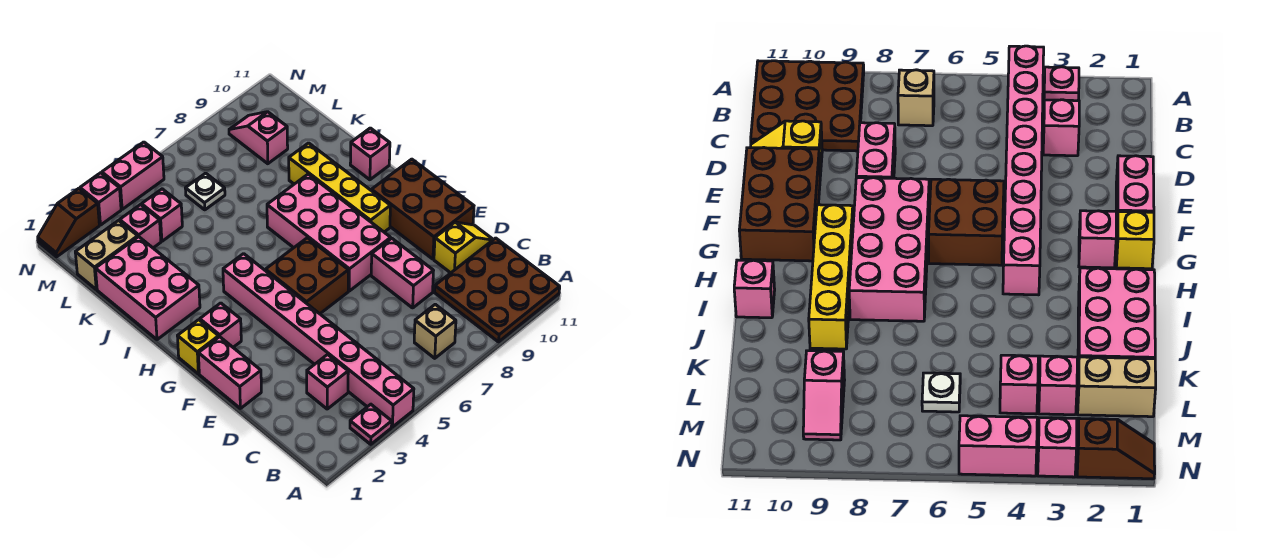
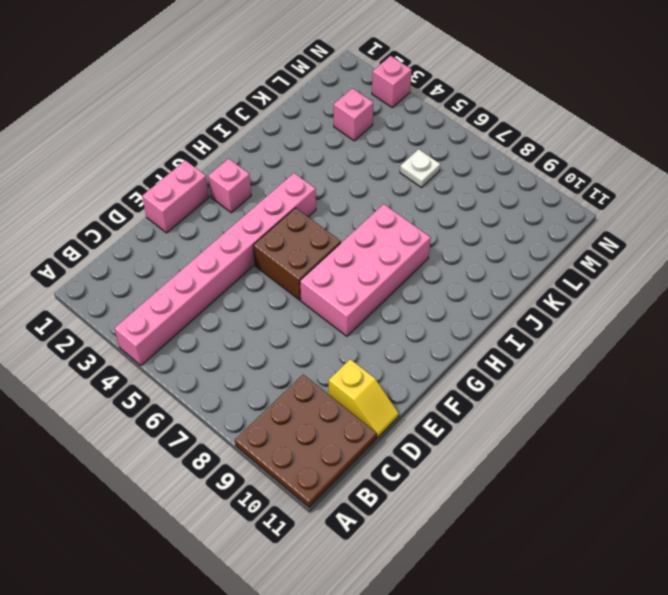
none -> pink plate A3 level 1
none -> tan brick B7 level 1
none -> pink brick C3 level 1

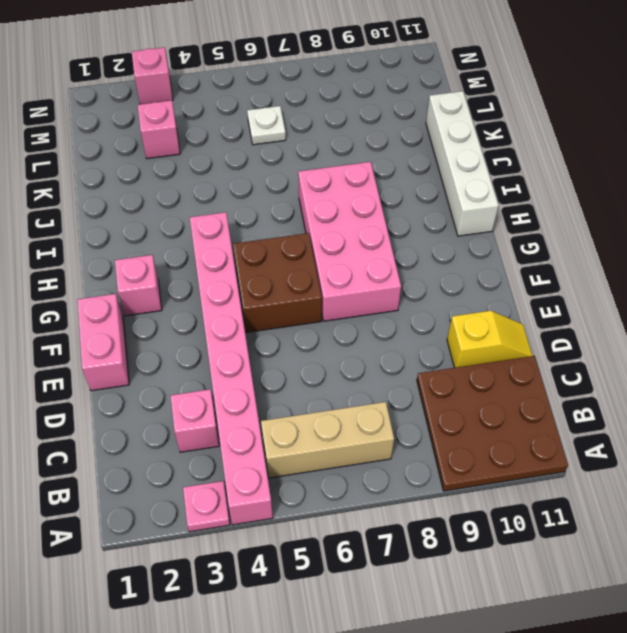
tan brick B5:B7 level 1 -> tan brick B7 level 1
white brick H11:K11 level 1 -> pink brick I11 level 1
none -> pink brick D8:E8 level 1
none -> brown brick E10:G11 level 1
none -> yellow brick G1 level 1

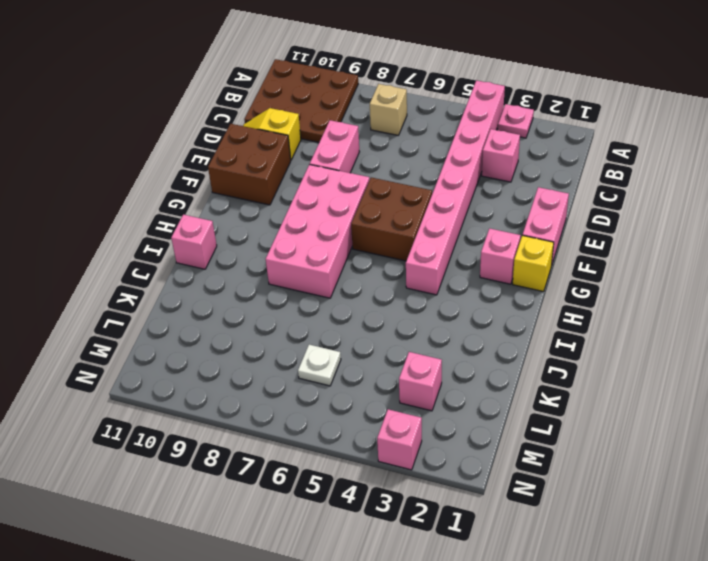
brown brick E10:F11 level 1 -> brown brick E10:G11 level 1
none -> yellow brick G9:J9 level 1
none -> pink brick I1:K2 level 1
none -> tan brick L1:L2 level 1

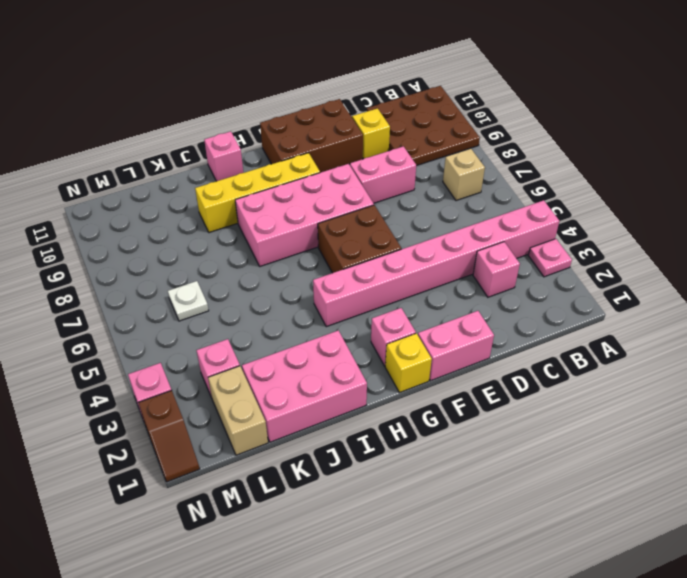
none -> pink brick L4 level 1
none -> pink slope L9:M9 level 1 top L
none -> pink brick N4:N5 level 1

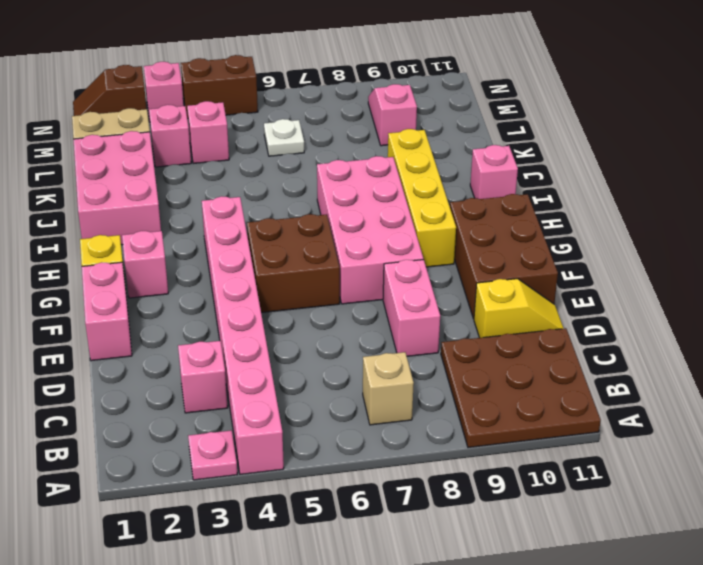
brown brick N4:N5 level 1 -> pink brick N4:N5 level 1

